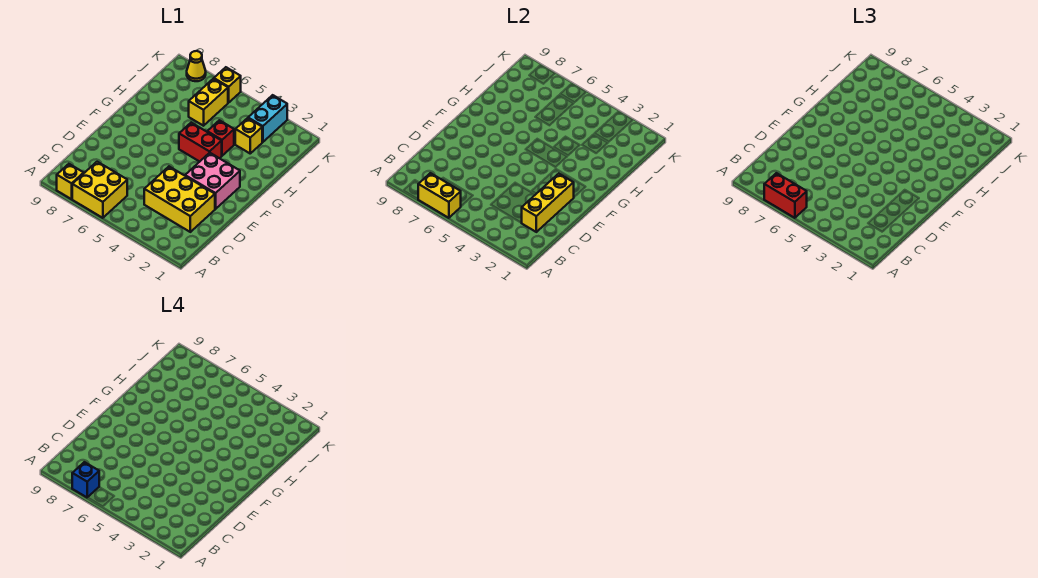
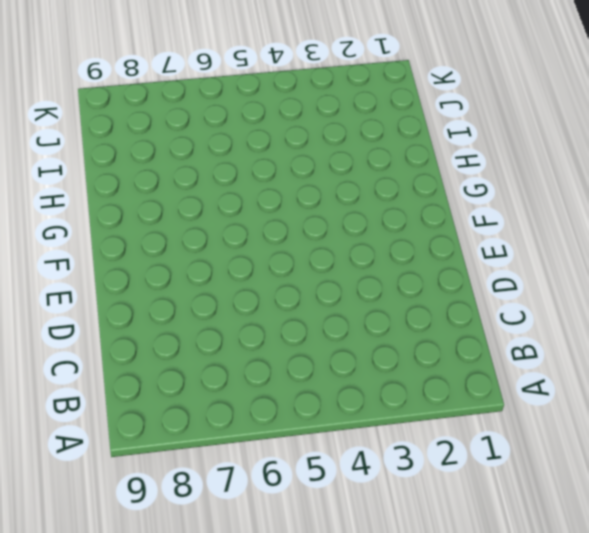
none -> yellow brick A6:B7 level 1
none -> yellow brick A8 level 1
none -> yellow brick C2:D4 level 1

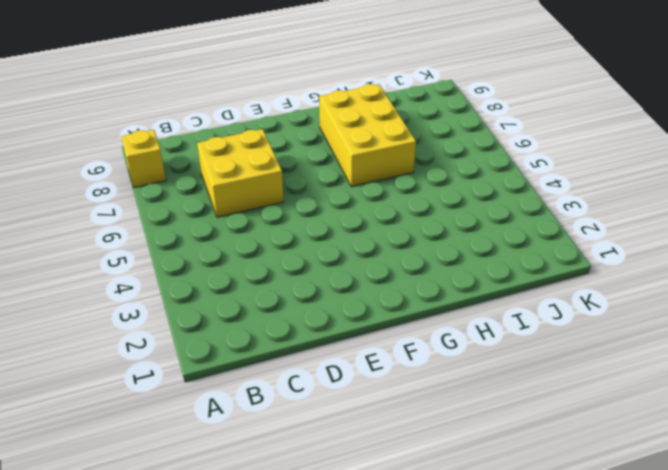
yellow brick C6:D7 level 1 -> yellow brick A6:B7 level 1
yellow brick G6:H8 level 1 -> yellow brick C2:D4 level 1
none -> pink brick E2:F3 level 1
none -> red brick G4:G5 level 1
none -> red brick H4 level 1

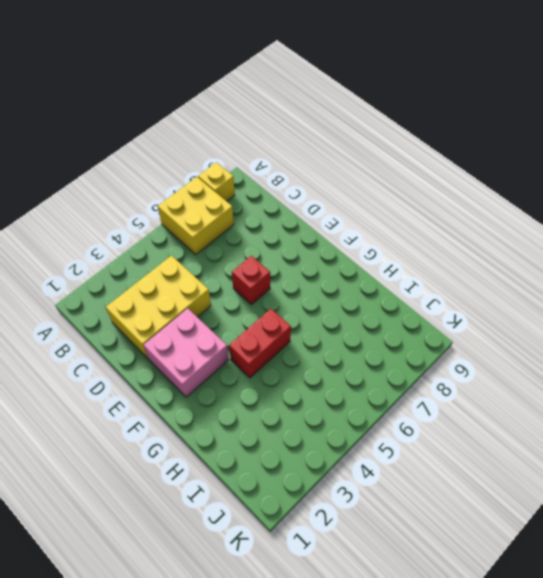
red brick E6 level 1 -> red brick H4 level 1
none -> yellow brick I3 level 1
none -> yellow brick I6:J6 level 1
none -> cyan brick J3:K3 level 1

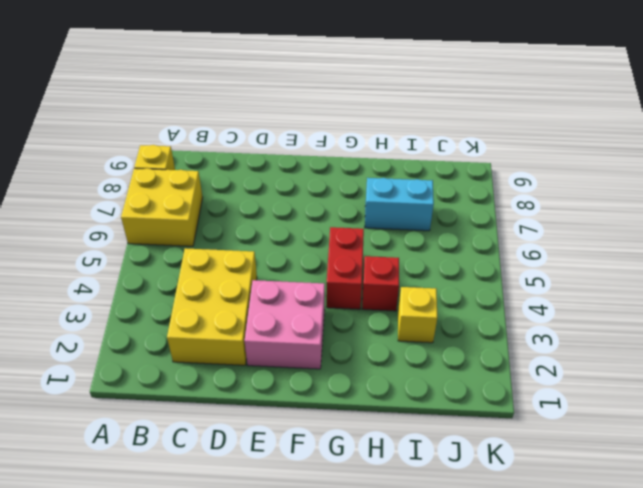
cyan brick H7:I7 level 1 -> cyan brick J3:K3 level 1
none -> yellow brick I6:J6 level 1
none -> yellow brick K6 level 1
none -> yellow cone K8 level 1

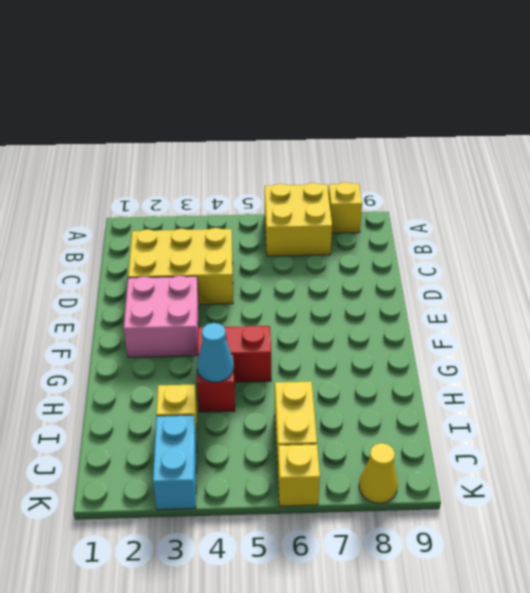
cyan cone H4 level 2 -> none
none -> yellow brick A6:A7 level 2
none -> yellow brick C2:E2 level 2
none -> red brick A6:A7 level 3

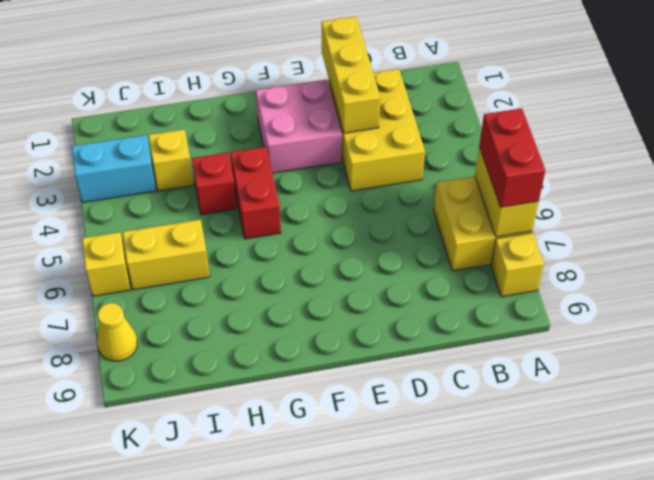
yellow brick D1:D3 level 2 -> yellow brick C2:E2 level 2
none -> blue brick A7 level 4

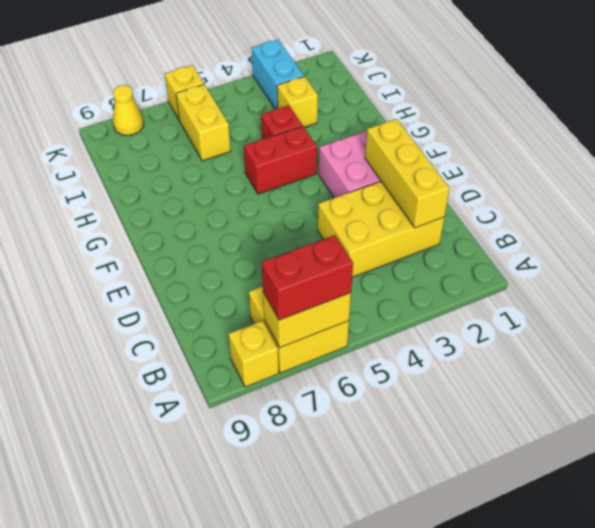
none -> blue brick A7 level 4

